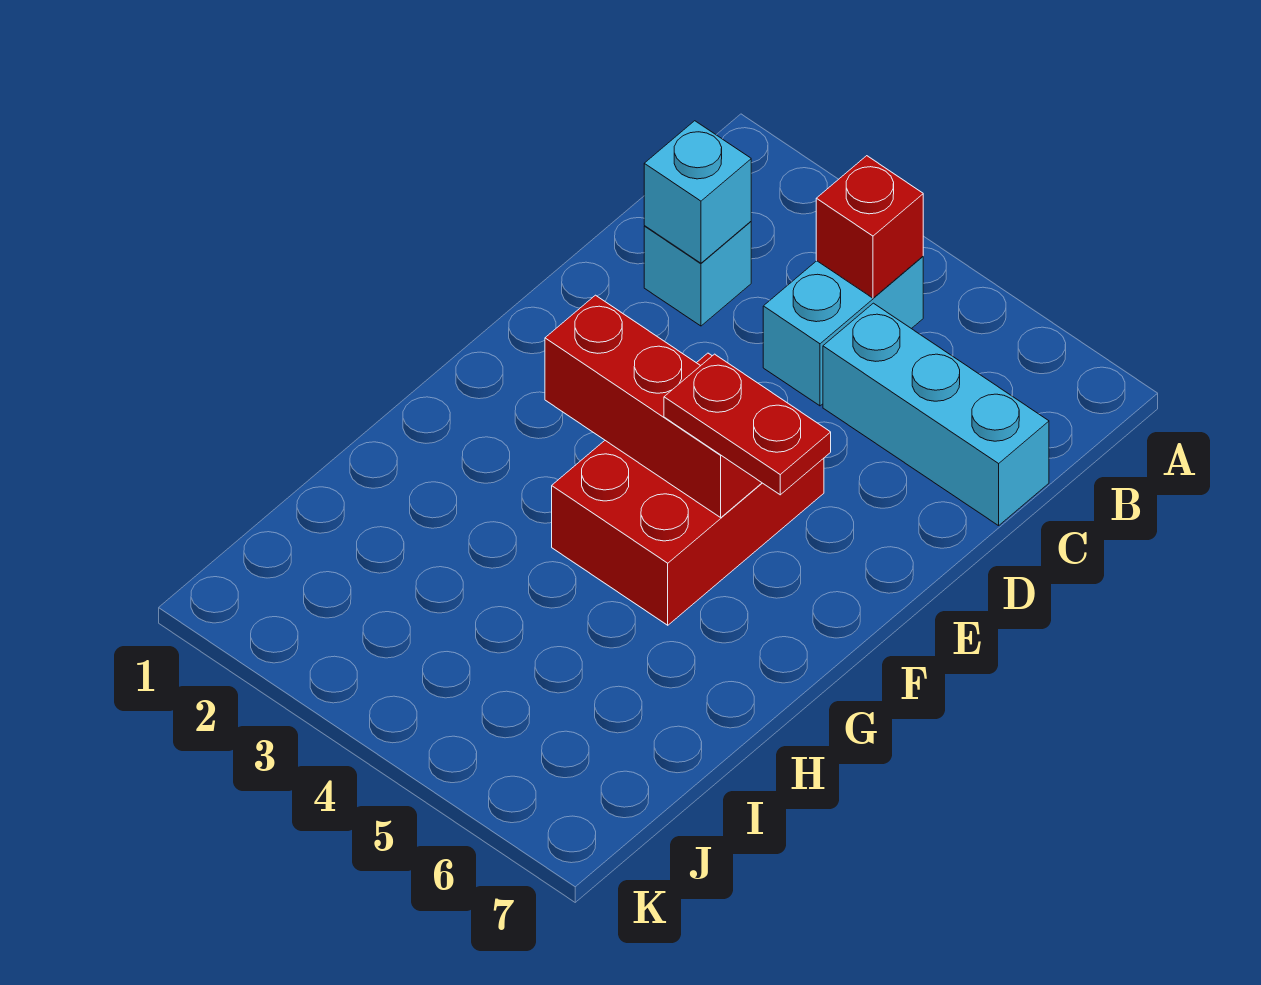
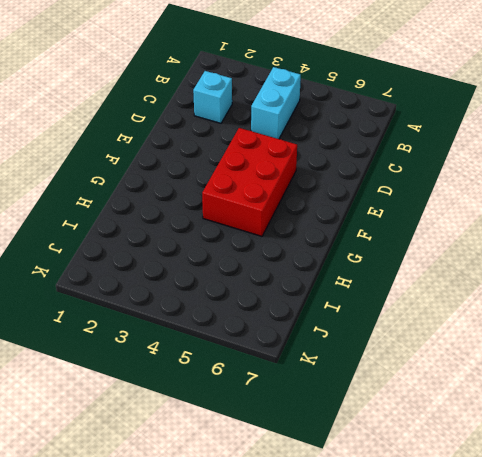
none -> cyan brick C5:C7 level 1
none -> red brick B4 level 2

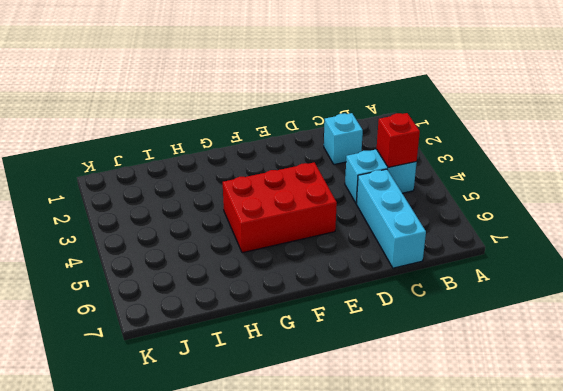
none -> cyan brick C2 level 2
none -> red brick F3:F5 level 2

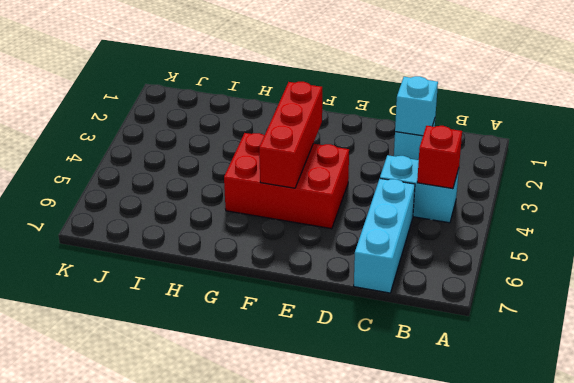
none -> red plate F5:F6 level 3

